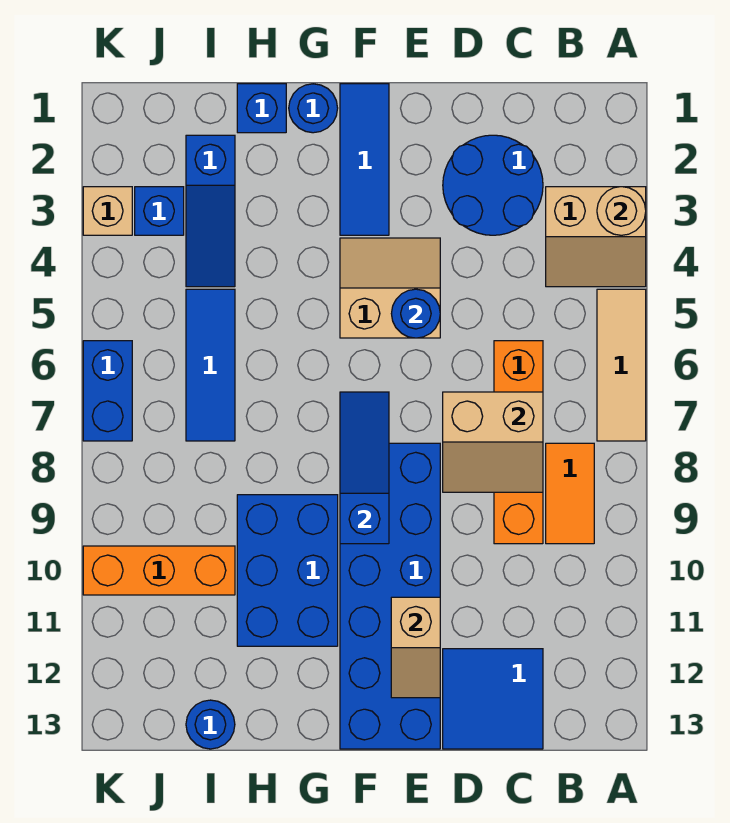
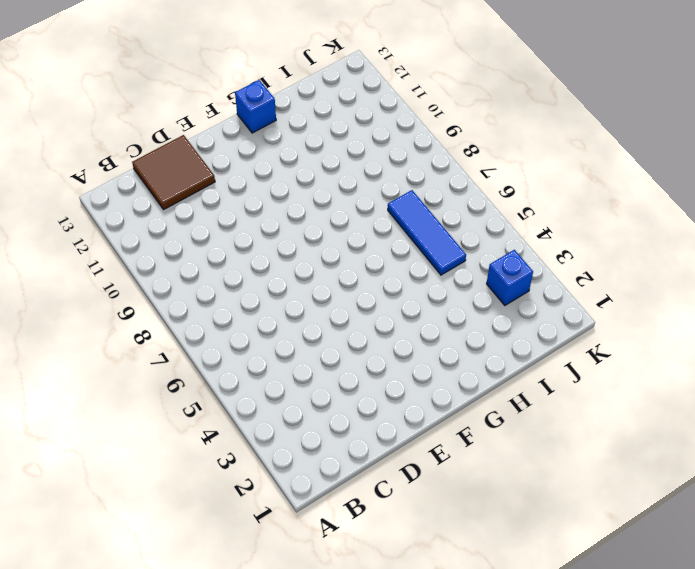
brown tile C12:D13 level 1 -> blue tile C12:D13 level 1
blue brick G13 level 1 -> blue brick H1 level 1
none -> tan slope A3:B4 level 1 top 3
none -> tan tile A5:A7 level 1
none -> orange tile B8:B9 level 1

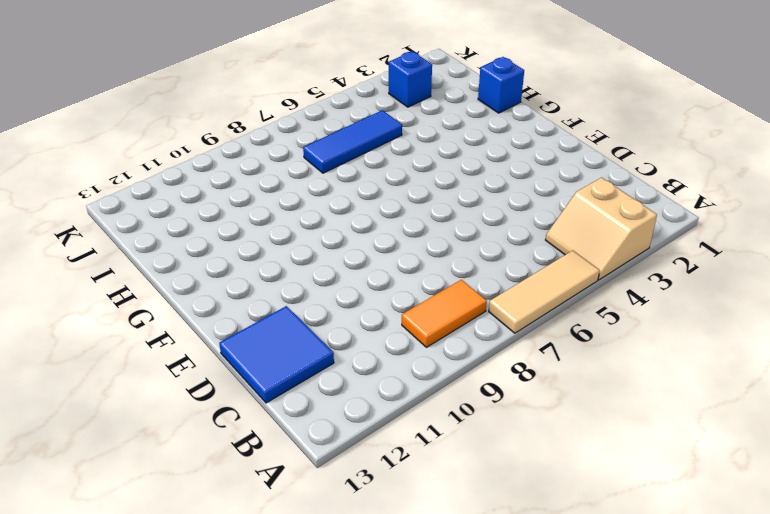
none -> blue round brick C2:D3 level 1
none -> orange brick C6:C9 level 1
none -> tan slope E4:F5 level 1 top 5

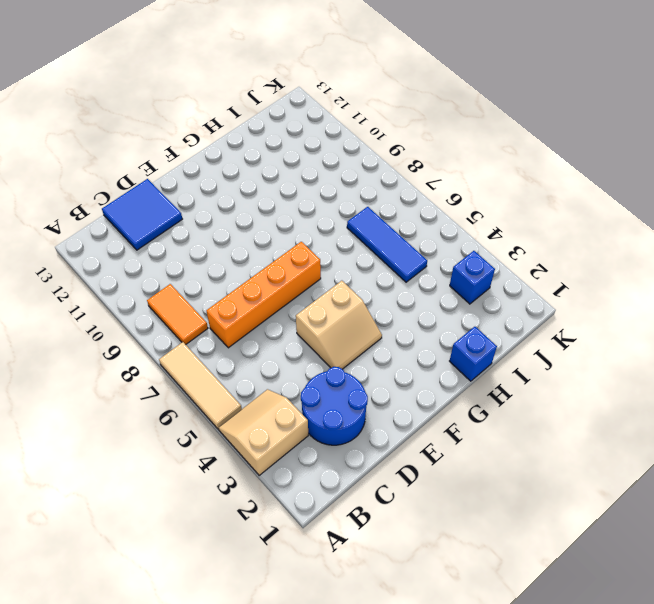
orange brick C7:F7 level 1 -> orange brick C6:C9 level 1
none -> blue brick E8:F13 level 1
none -> blue tile F1:F3 level 1
none -> blue round brick G1 level 1

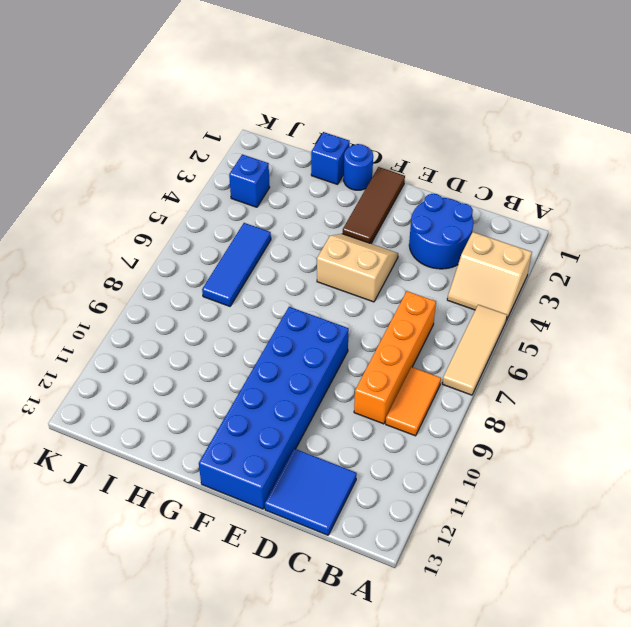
brown tile F1:F3 level 1 -> blue tile F1:F3 level 1
none -> blue brick G9:H11 level 1
none -> blue slope I2:I4 level 1 top 2
none -> orange brick I10:K10 level 1

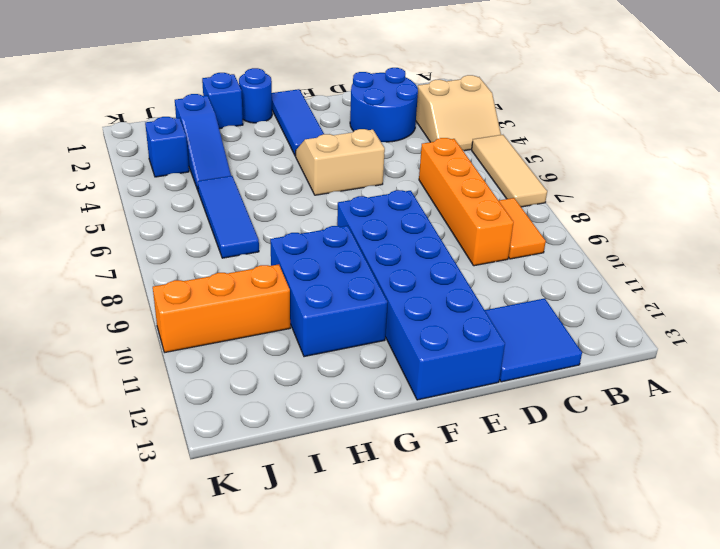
none -> blue round brick I13 level 1
none -> tan brick K3 level 1
none -> blue brick K6:K7 level 1

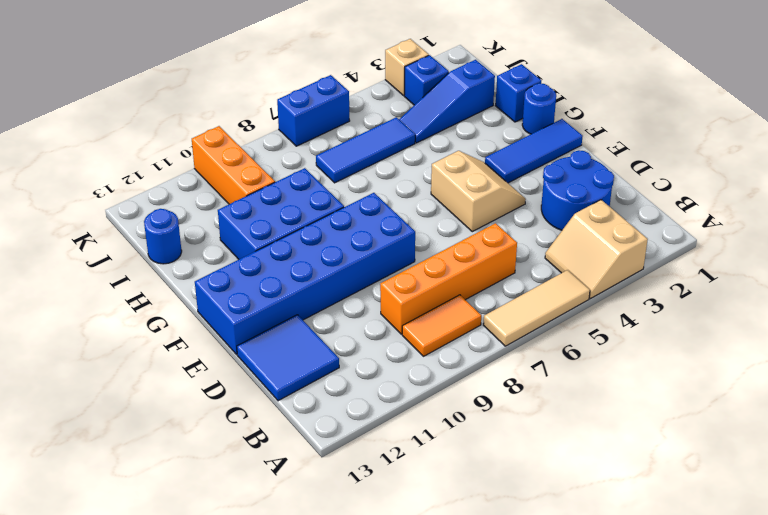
none -> tan round brick A3 level 2
none -> tan slope C7:D8 level 2 top 7
none -> blue round brick E5 level 2

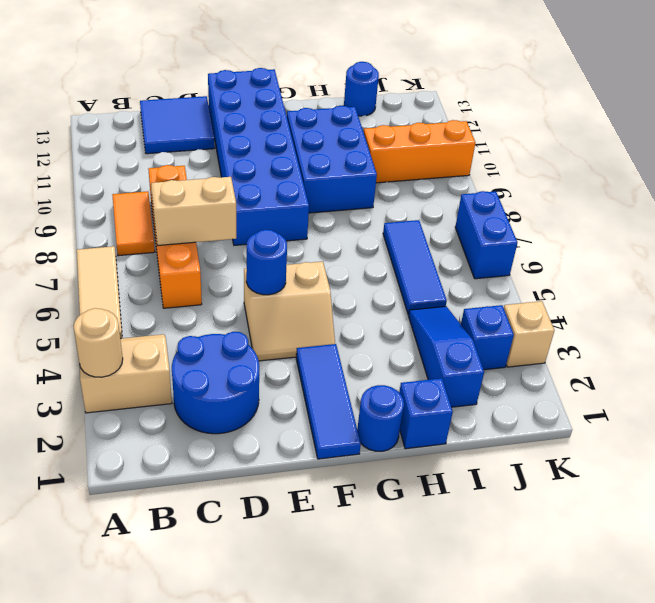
none -> tan slope E11:E12 level 2 top 11
none -> blue slope F7:F9 level 2 top 9

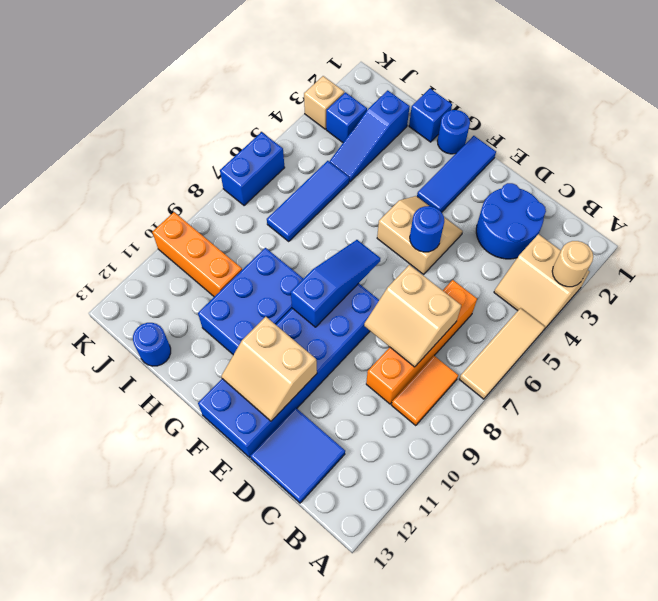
tan slope E11:F12 level 2 top 11 -> tan slope E11:E12 level 2 top 11

